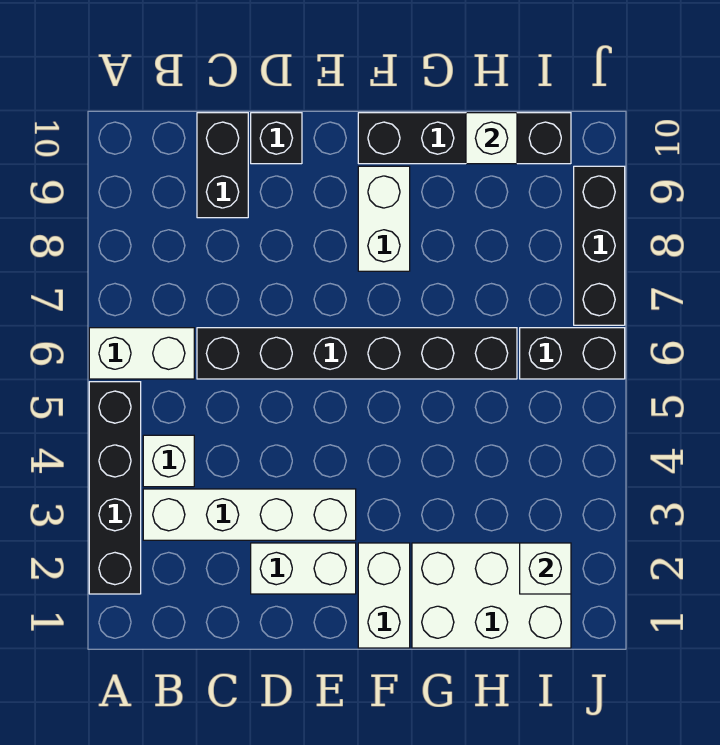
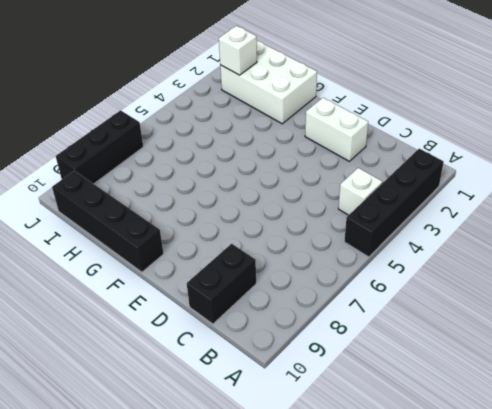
none -> white brick A6:B6 level 1
none -> white brick B3:E3 level 1
none -> black brick C6:H6 level 1

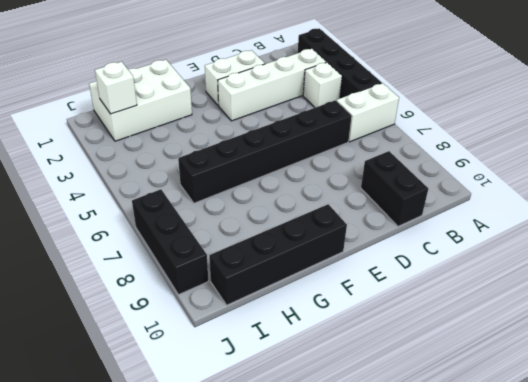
none -> black brick D10 level 1
none -> white brick F1:F2 level 1
none -> white brick F8:F9 level 1

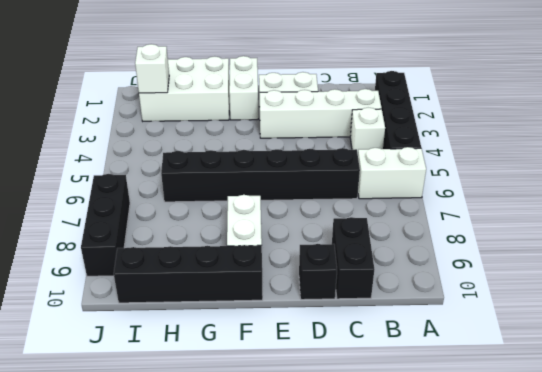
none -> black brick I6:J6 level 1
none -> white brick H10 level 2

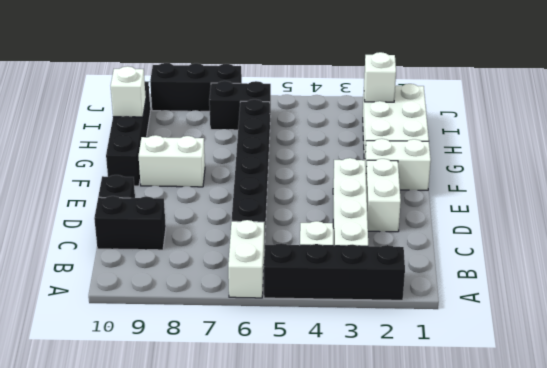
black brick I6:I7 level 1 -> black brick I6:J6 level 1

